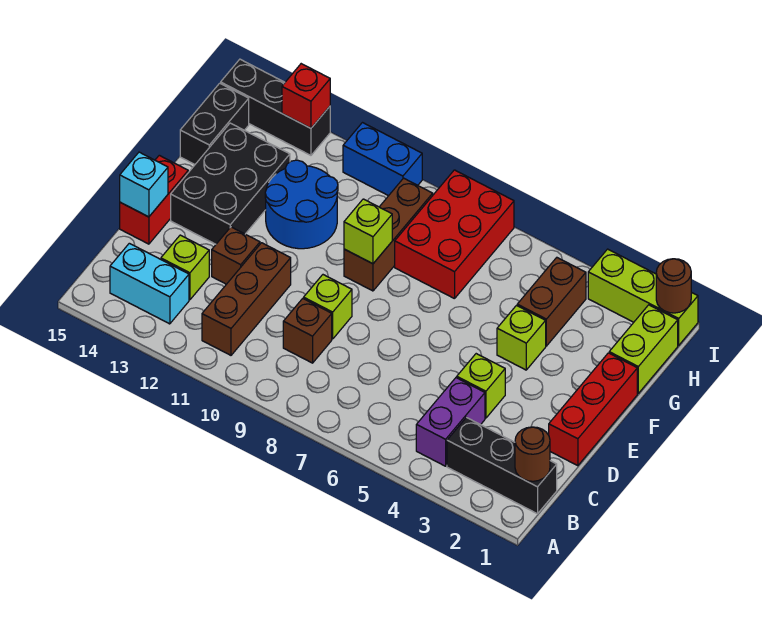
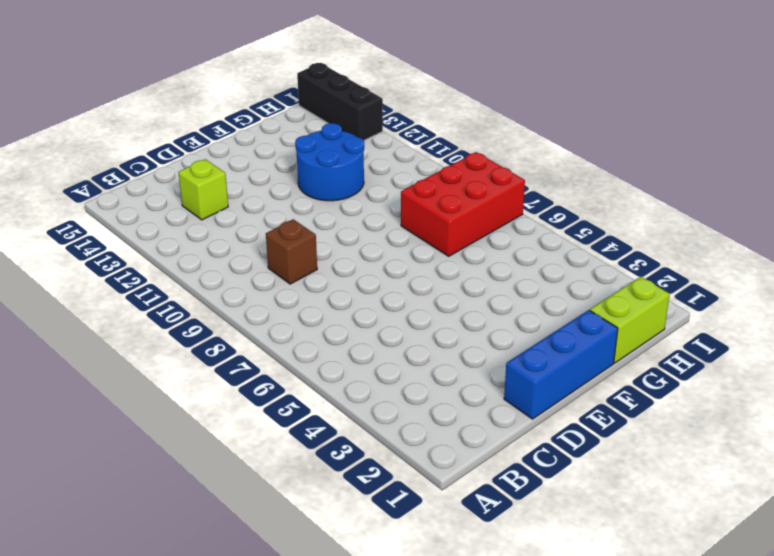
blue brick D1:F1 level 1 -> red brick D1:F1 level 1
none -> black brick B1:B3 level 1
none -> purple brick B4:C4 level 1
none -> brown brick B11:D11 level 1

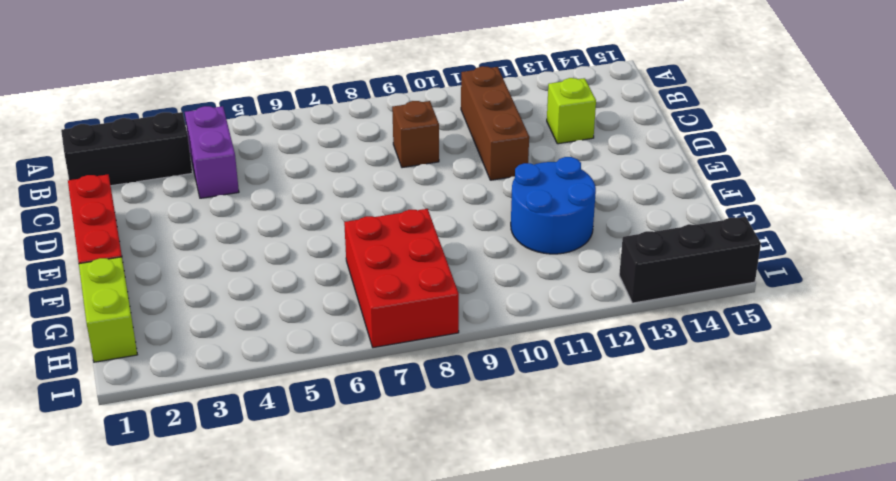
none -> cyan brick B13:B14 level 1
none -> lime brick D4 level 1
none -> lime brick D9 level 1

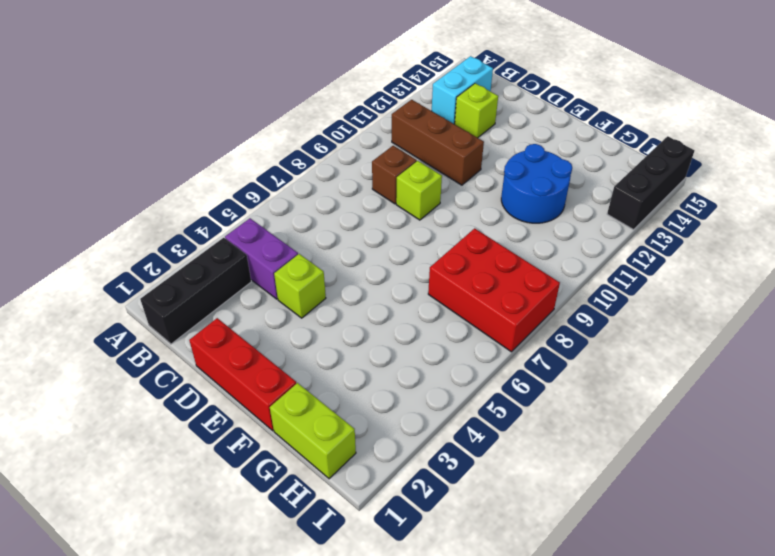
none -> brown brick D12 level 1
none -> red brick D15:E15 level 1
none -> black brick E13:G14 level 1

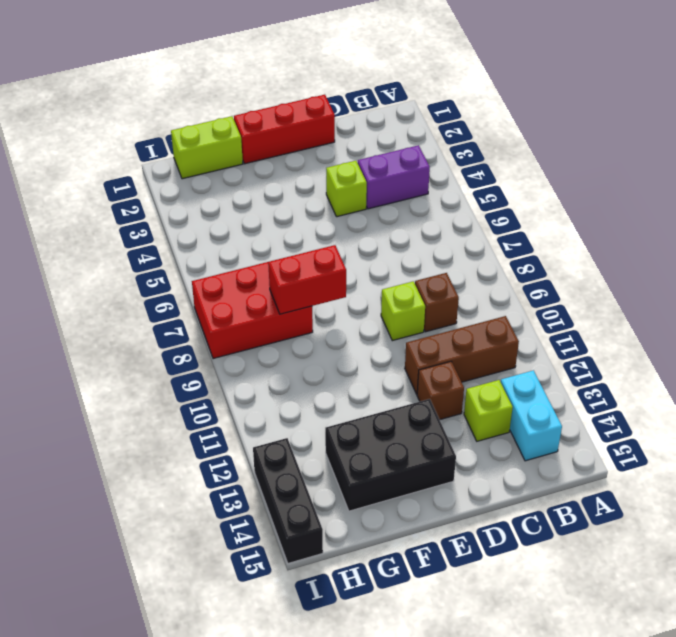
red brick F8:G8 level 2 -> red brick D15:E15 level 1
none -> black brick B1:B3 level 1
none -> lime brick F4 level 1
none -> brown brick F9:H9 level 1

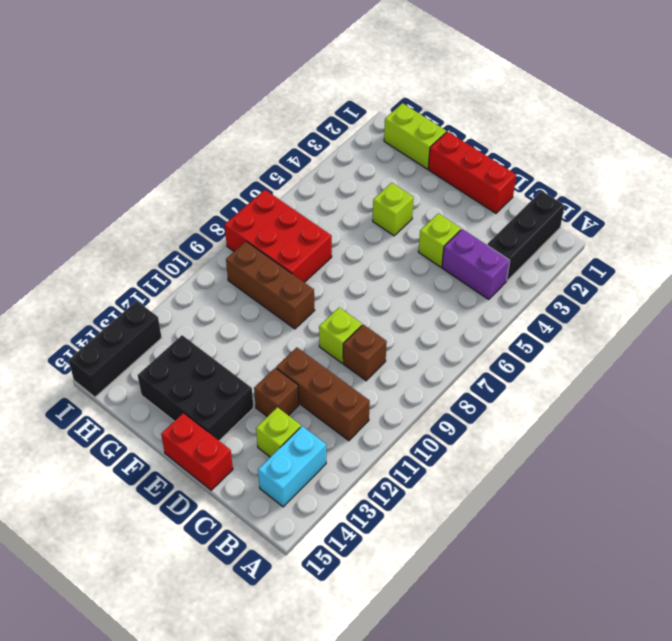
none -> blue round brick F11:G12 level 1
none -> brown brick G4:H4 level 1
none -> black brick G15:H15 level 1

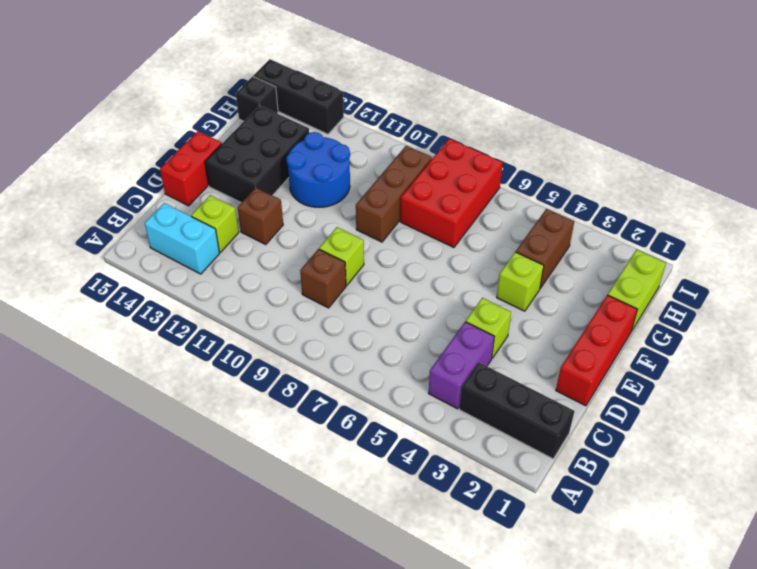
black brick H15 level 1 -> black brick G15:H15 level 1
none -> brown brick B11:D11 level 1
none -> lime brick I1:I3 level 1
none -> blue brick I10:I11 level 1

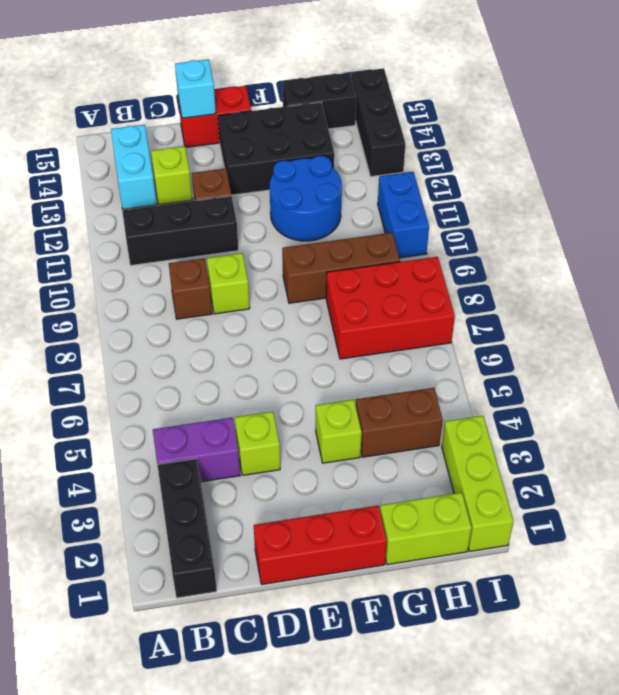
black brick B11:D11 level 1 -> brown brick B11:D11 level 1
none -> brown round brick B1 level 2
none -> lime brick F9 level 2
none -> brown round brick I1 level 2

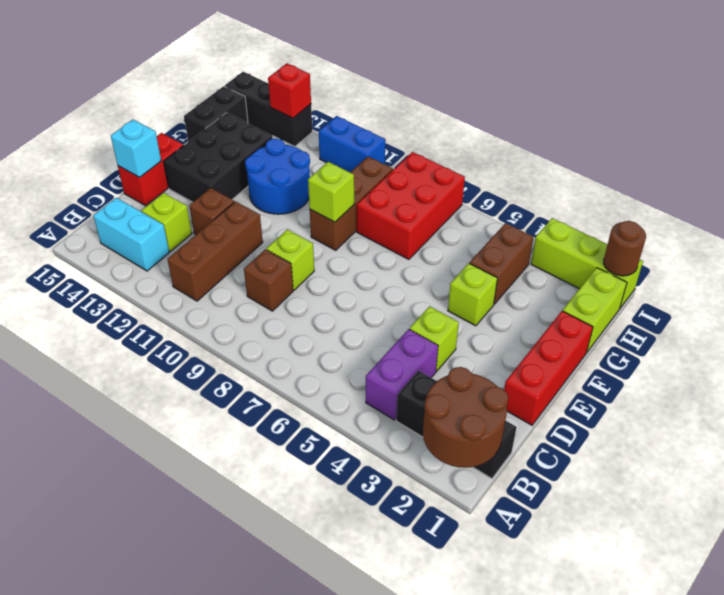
brown round brick A1:B2 level 2 -> brown round brick B1 level 2

